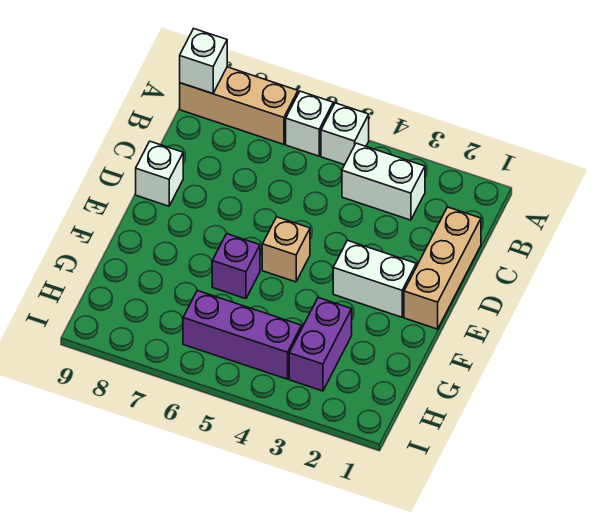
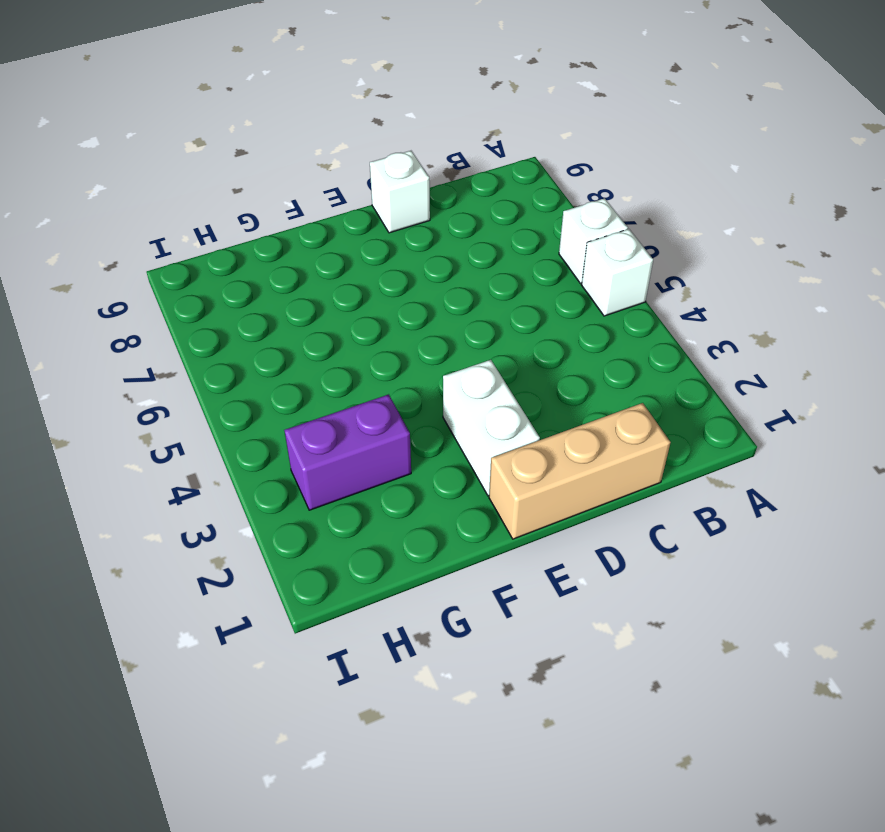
none -> tan brick A7:A9 level 1
none -> white brick B3:B4 level 1
none -> tan brick E5 level 1

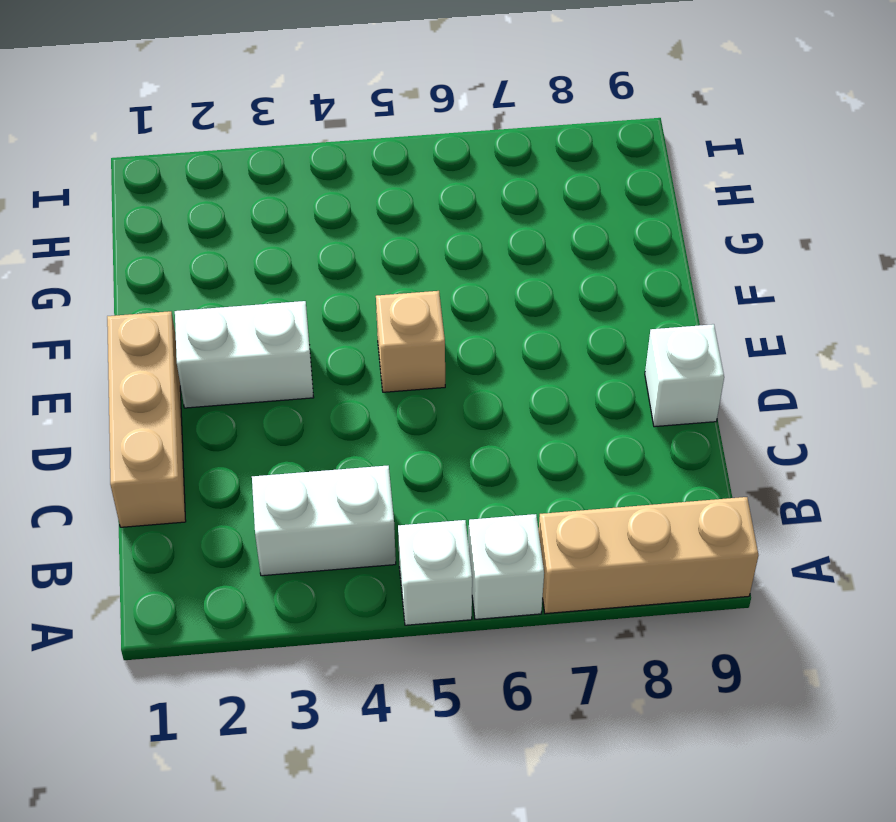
none -> purple brick F6 level 1
none -> purple brick G3:H3 level 1
none -> purple brick H4:H6 level 1

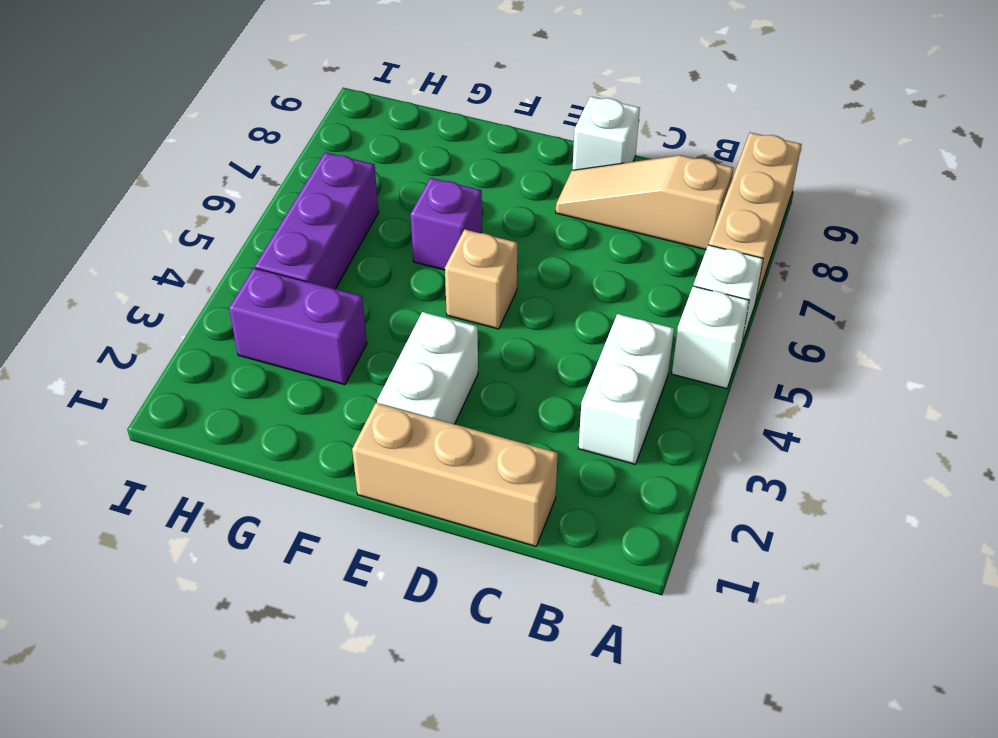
tan slope B8:D8 level 1 top B -> none
none -> white brick A9 level 2

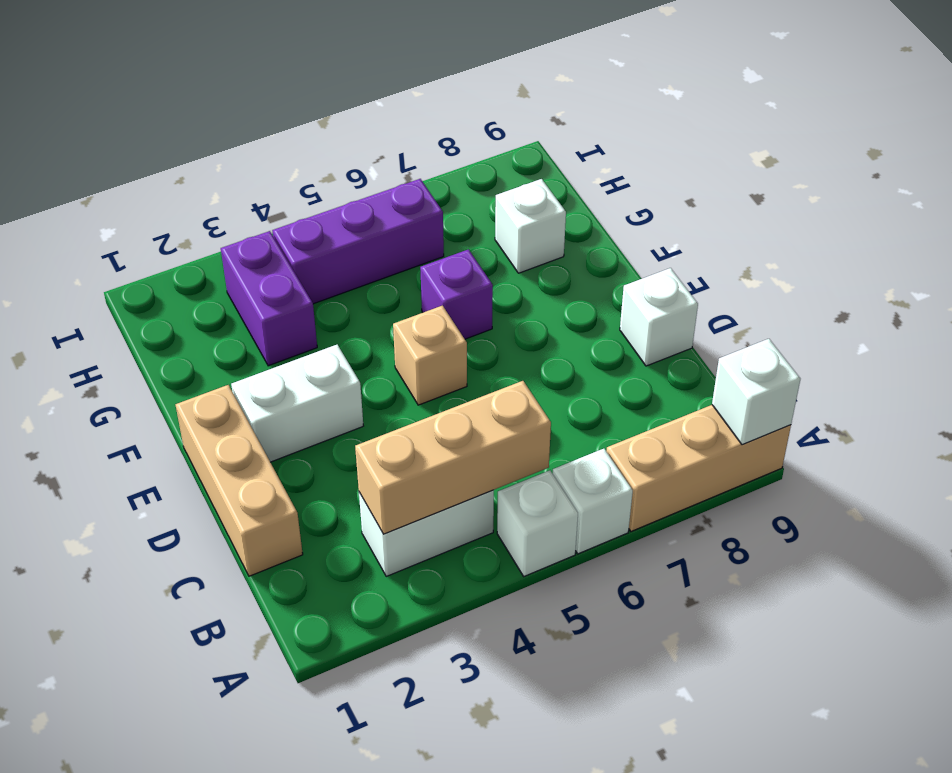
tan brick B3:B5 level 2 -> none
white brick G8 level 1 -> none

